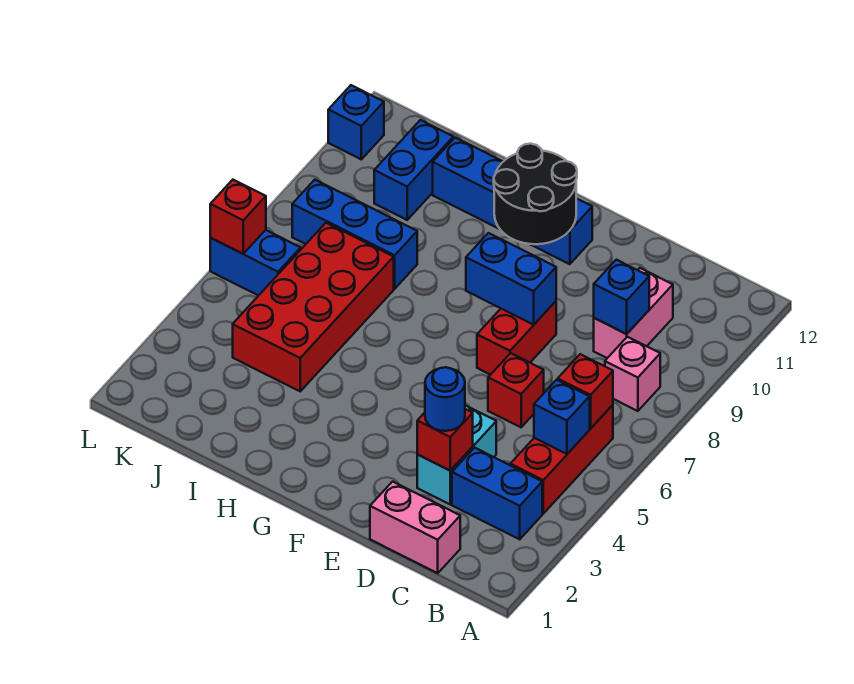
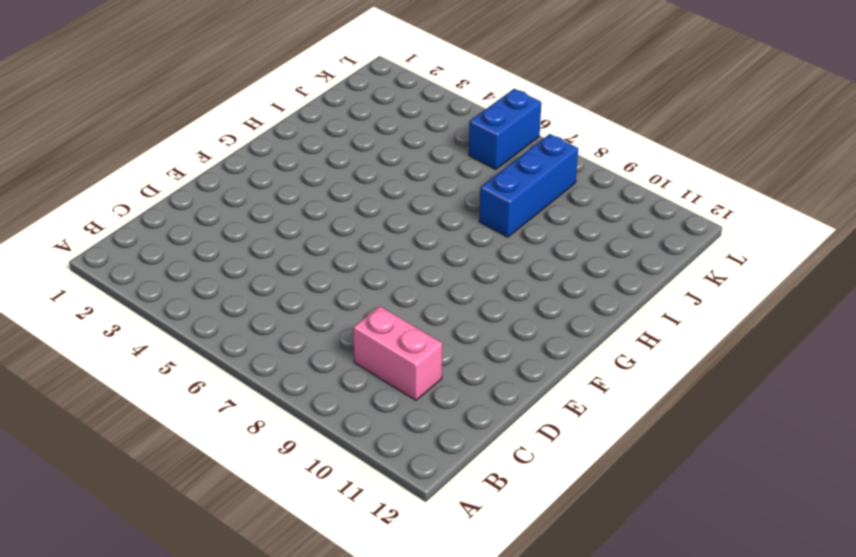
none -> blue brick B3:C3 level 1
none -> red brick B4:B6 level 1
none -> pink brick B8 level 1

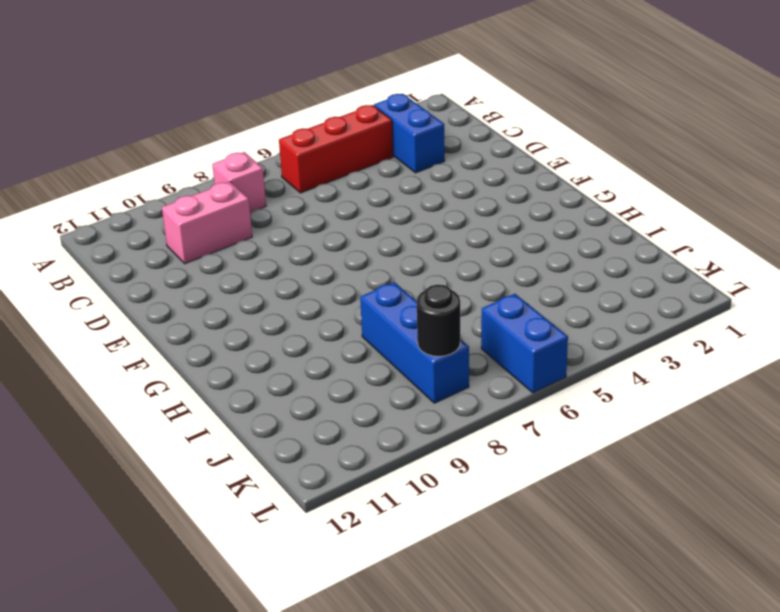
black round brick K8 level 2 -> none
none -> pink brick C1:D1 level 1
none -> cyan brick D3:D4 level 1
none -> red brick D6 level 1

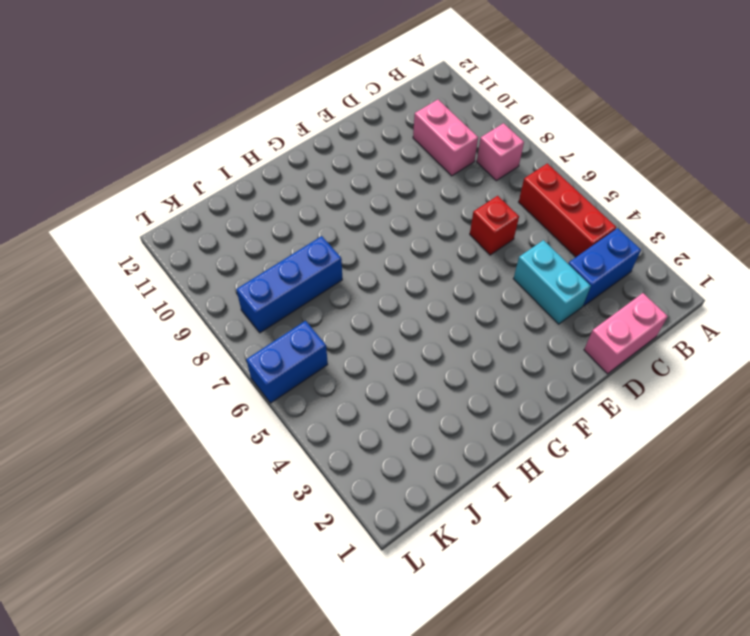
none -> red brick E7:E8 level 1
none -> blue brick F11:I11 level 1
none -> red brick I4:J7 level 1

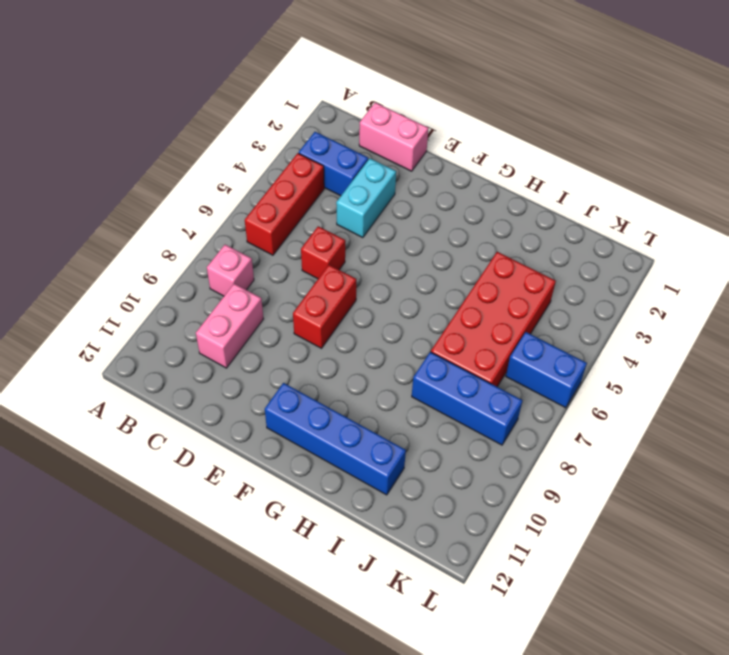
none -> blue brick J10:J11 level 1
none -> blue brick L11 level 1
none -> blue brick B5 level 2

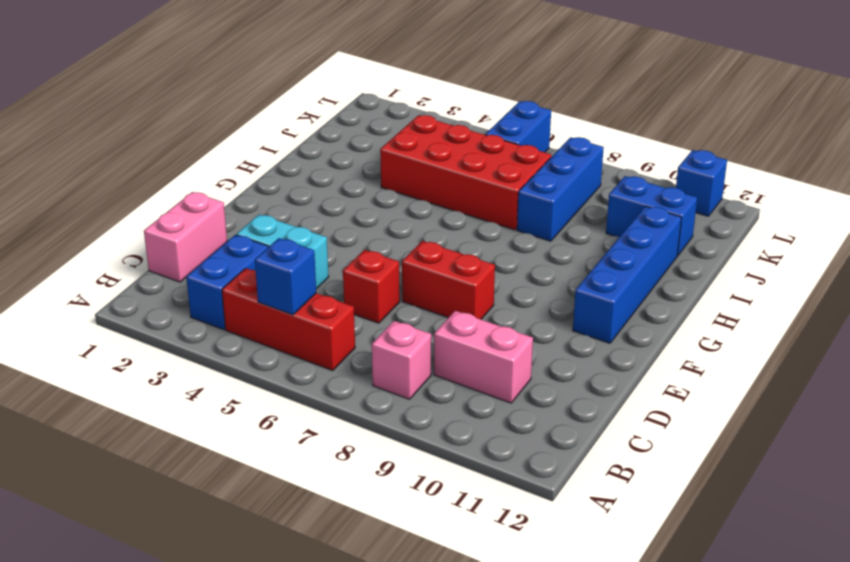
none -> red brick B6 level 2
none -> blue brick C9 level 2
none -> red brick D3 level 2

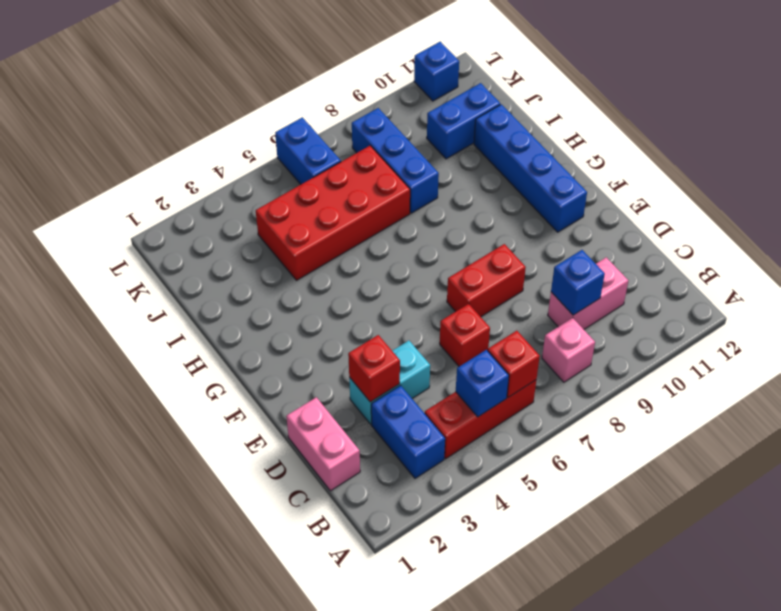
none -> blue brick E8:F8 level 2
none -> black round brick F10:G11 level 2
none -> red brick L6 level 2

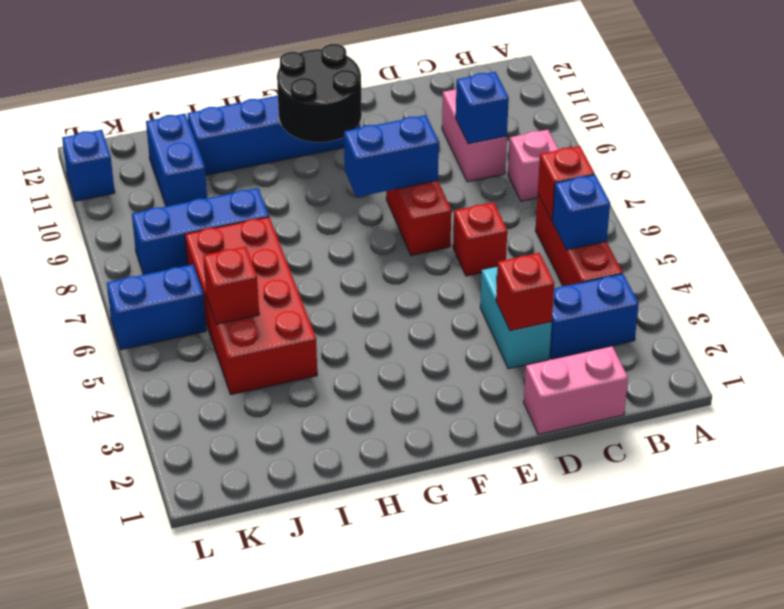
red brick J5 level 2 -> red brick L6 level 2
none -> blue round brick D3 level 3

